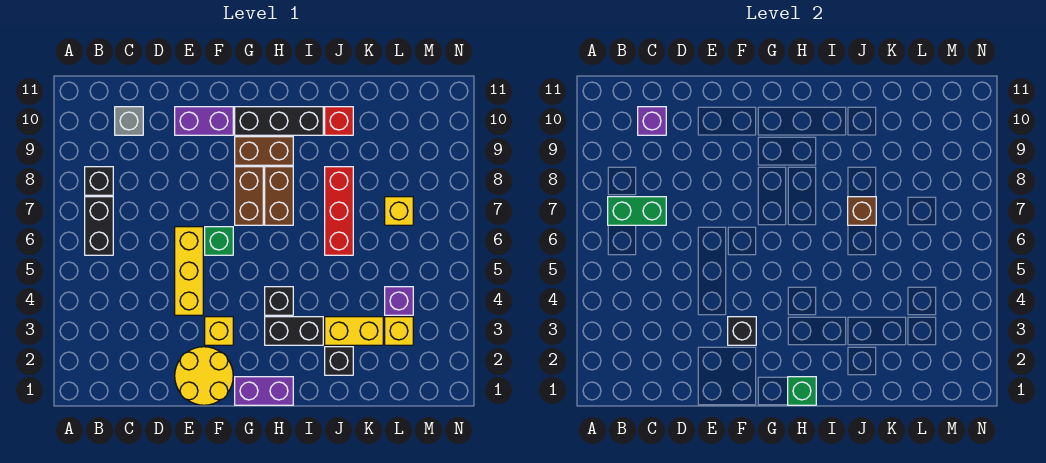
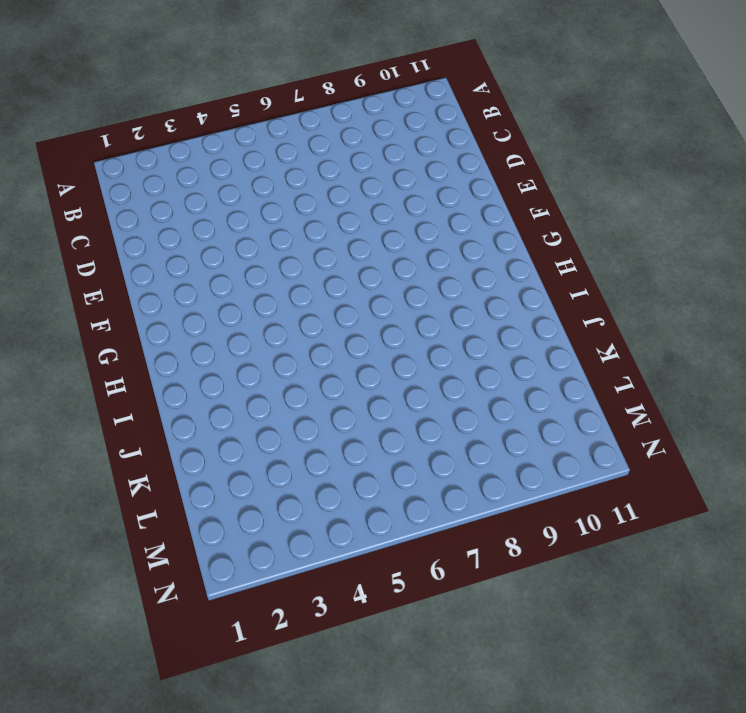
none -> black brick B6:B7 level 1
none -> black brick B8 level 1
none -> grey brick C10 level 1

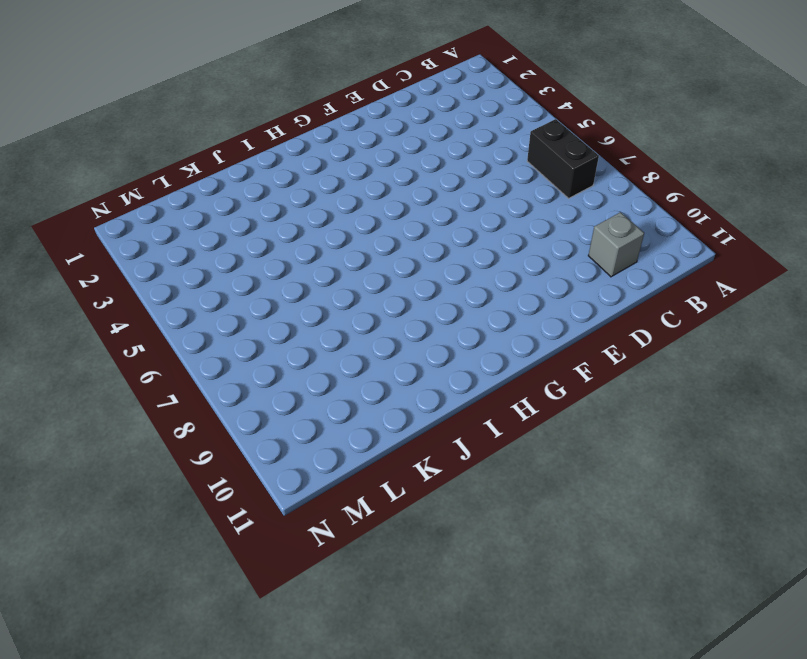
none -> black brick B8 level 1
none -> yellow round brick E1:F2 level 1
none -> yellow brick E4:E6 level 1

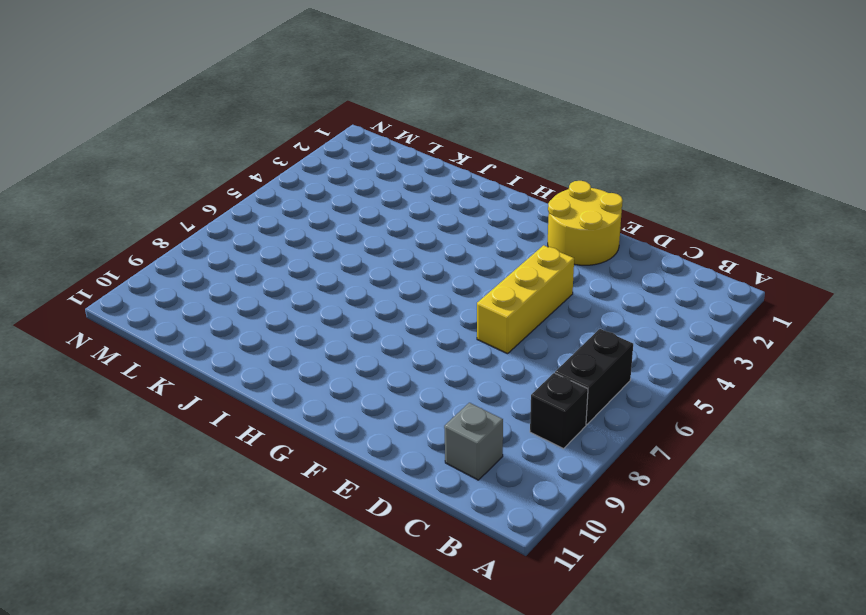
none -> purple brick E10:F10 level 1
none -> yellow brick F3 level 1
none -> green brick F6 level 1

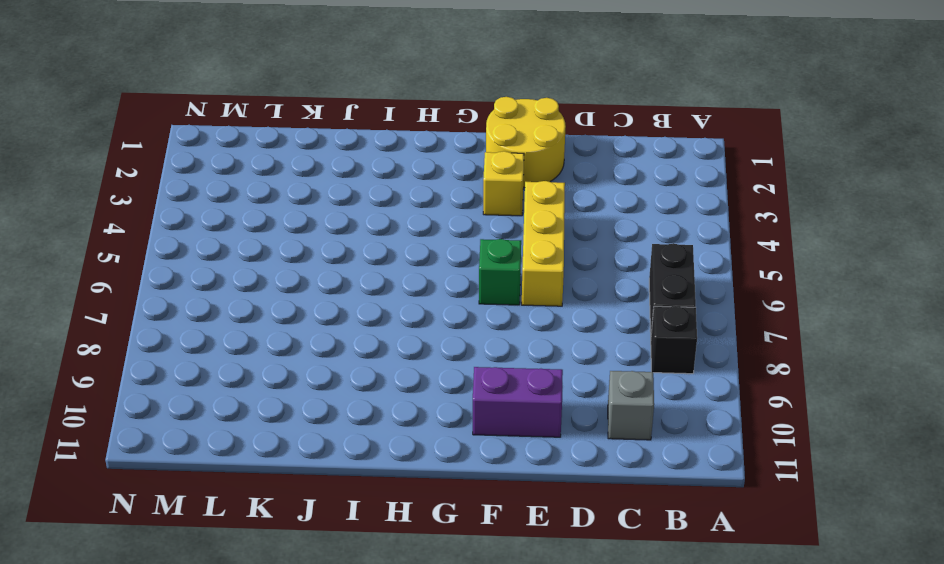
none -> purple brick G1:H1 level 1
none -> brown brick G7:G8 level 1
none -> brown brick G9:H9 level 1

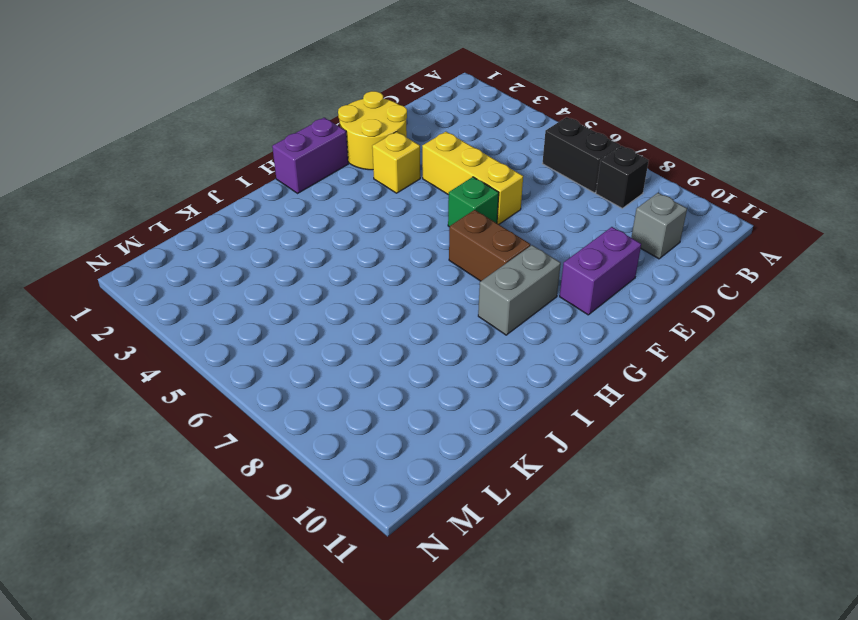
grey brick G9:H9 level 1 -> brown brick G9:H9 level 1
none -> black brick G10:I10 level 1
none -> black brick H3:I3 level 1
none -> black brick H4 level 1

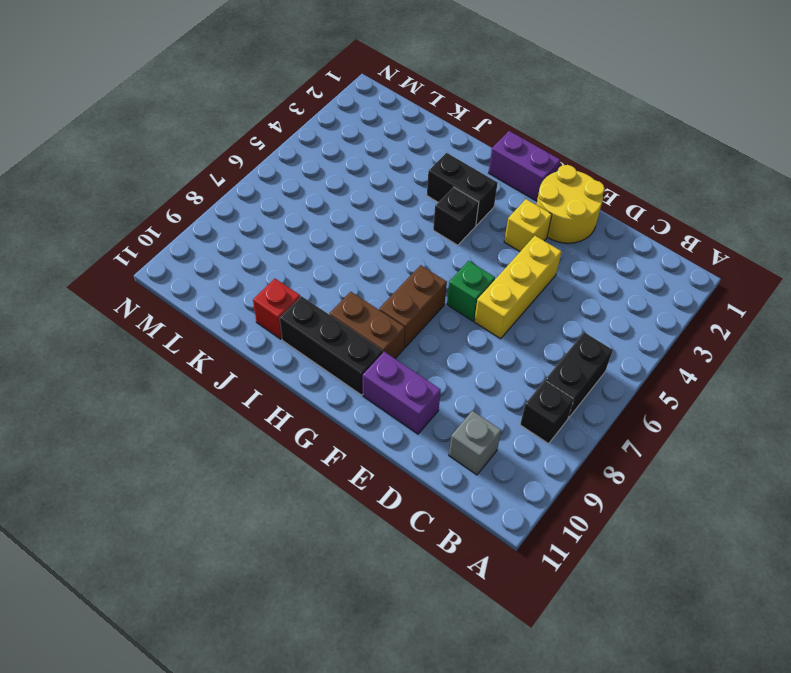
none -> brown brick H7:H8 level 1
none -> black brick J2 level 1
none -> yellow brick J3:K3 level 1

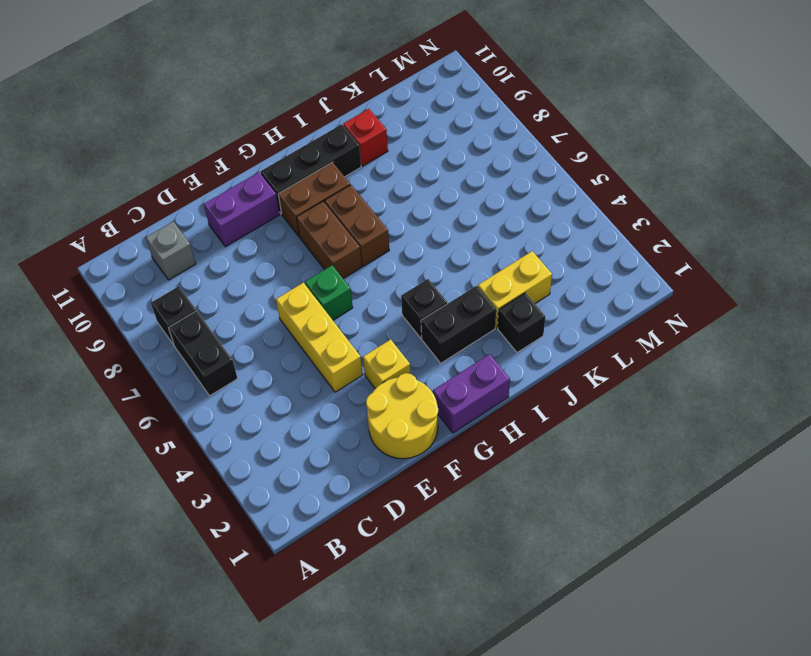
none -> red brick J6:J8 level 1
none -> yellow brick L3 level 1
none -> purple brick L4 level 1

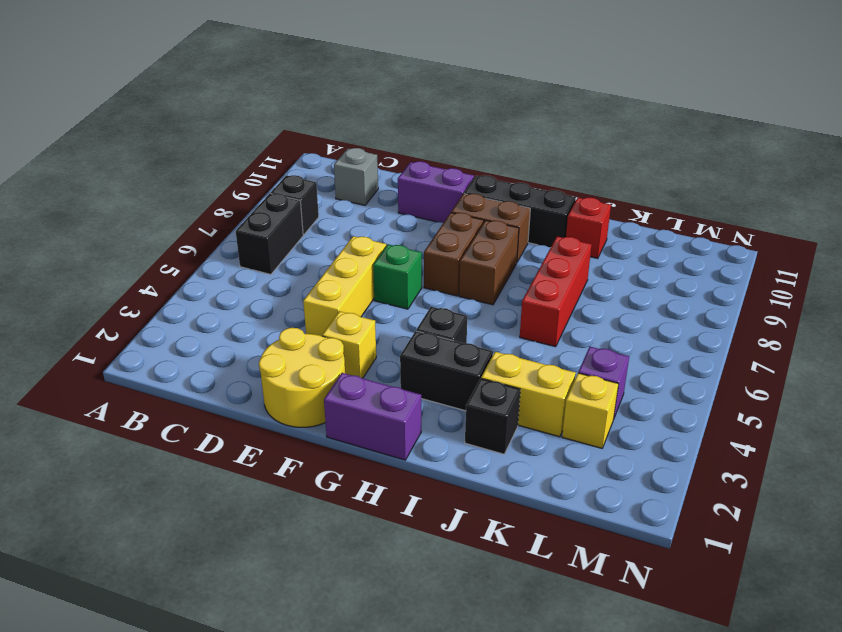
none -> yellow brick L7 level 1
none -> green brick B7:C7 level 2
none -> purple brick C10 level 2

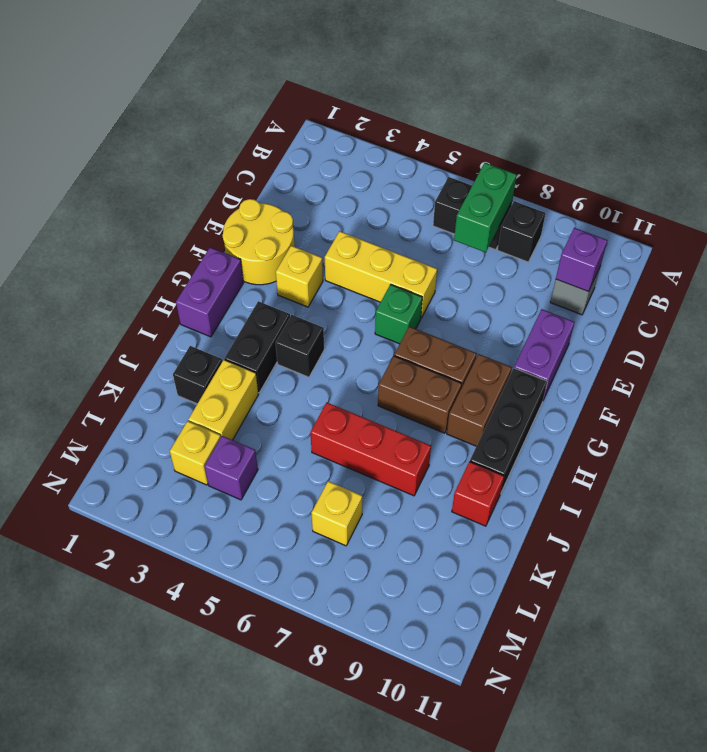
none -> black brick F3 level 2
none -> green brick H1 level 2
none -> brown brick J7 level 2

